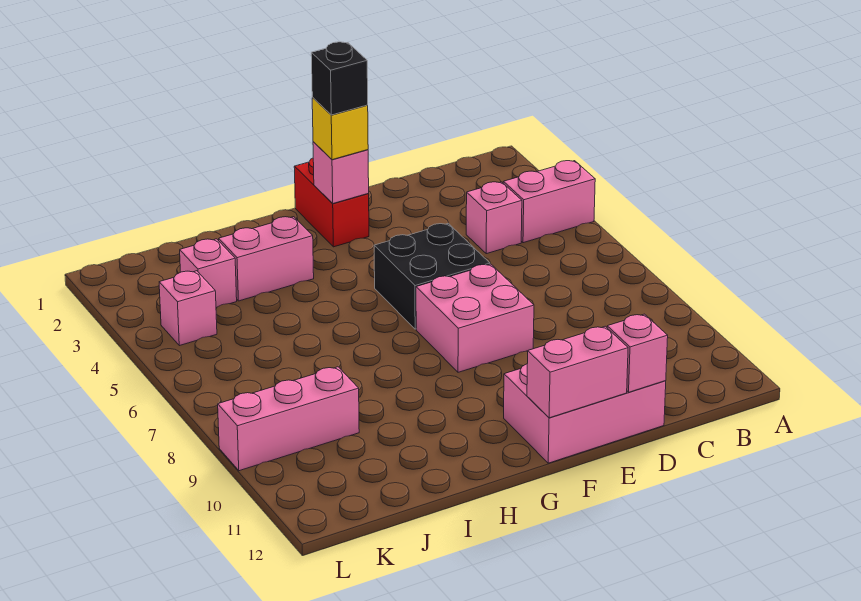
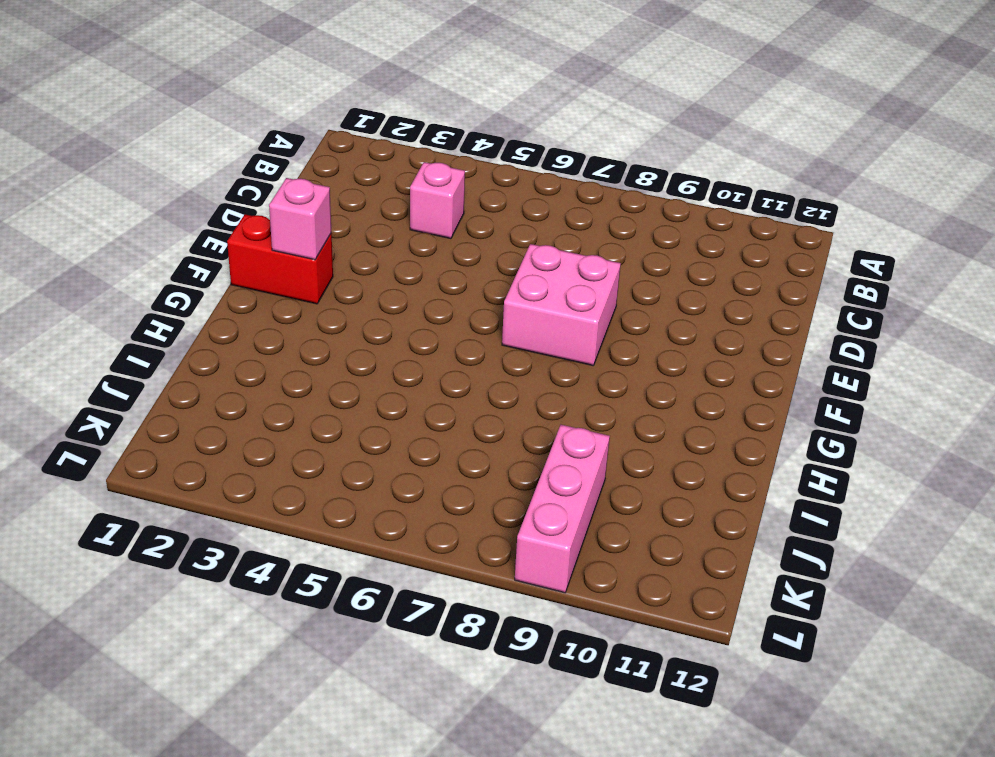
none -> pink brick A4:B4 level 1
none -> pink brick D11:F12 level 1
none -> black brick E5:F6 level 1

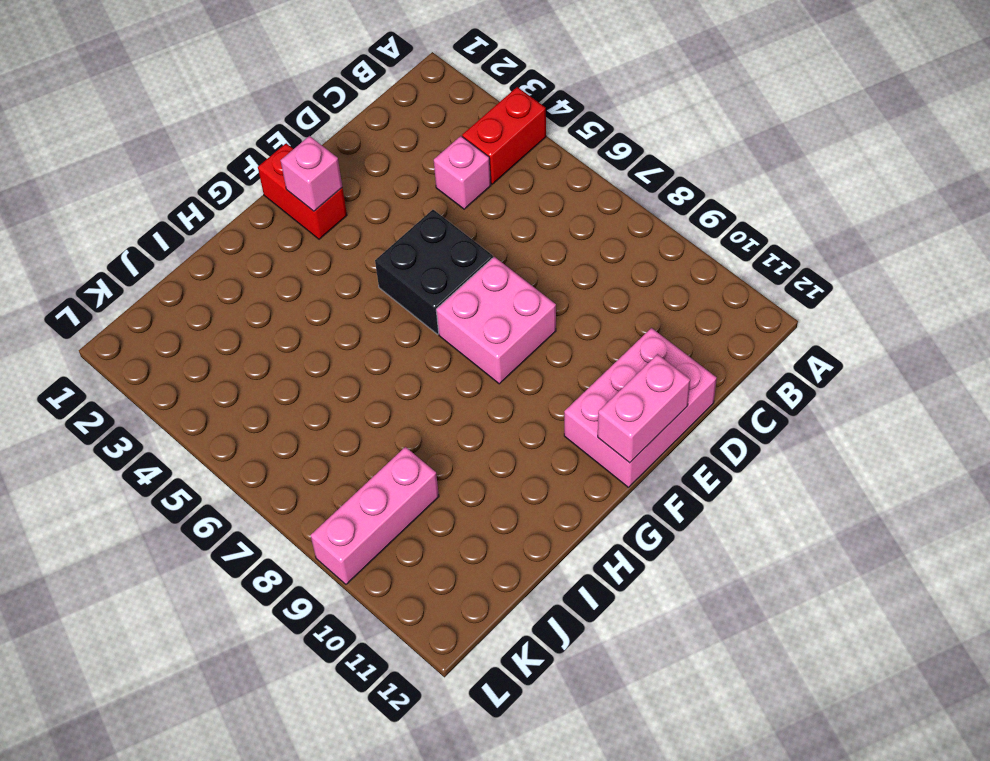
red brick A4:B4 level 1 -> pink brick A4:B4 level 1
none -> pink brick H3:I3 level 1
none -> pink brick J3 level 1
none -> pink brick K4 level 1

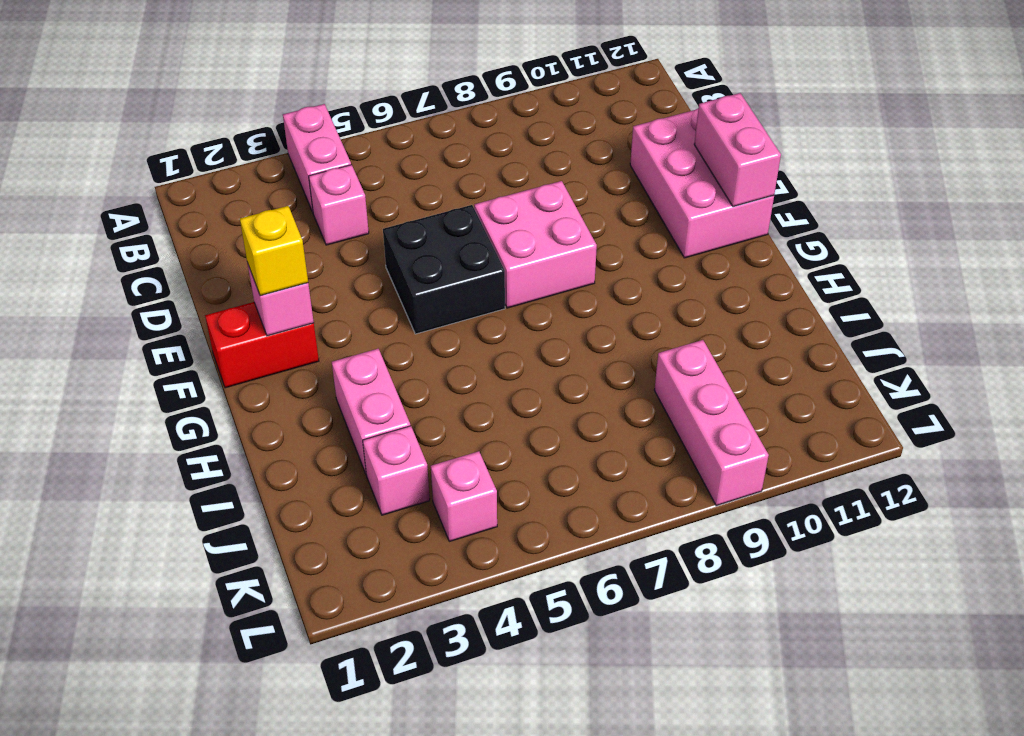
none -> pink brick D12 level 2
none -> black brick F2 level 4

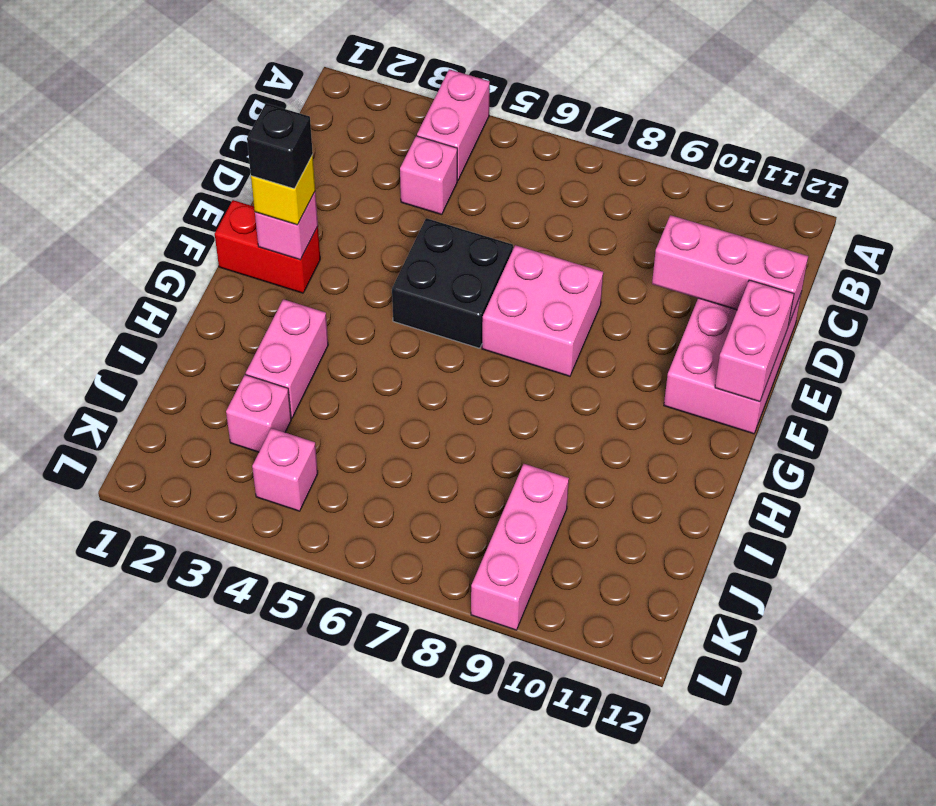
pink brick D10:D12 level 2 -> pink brick D12 level 2

